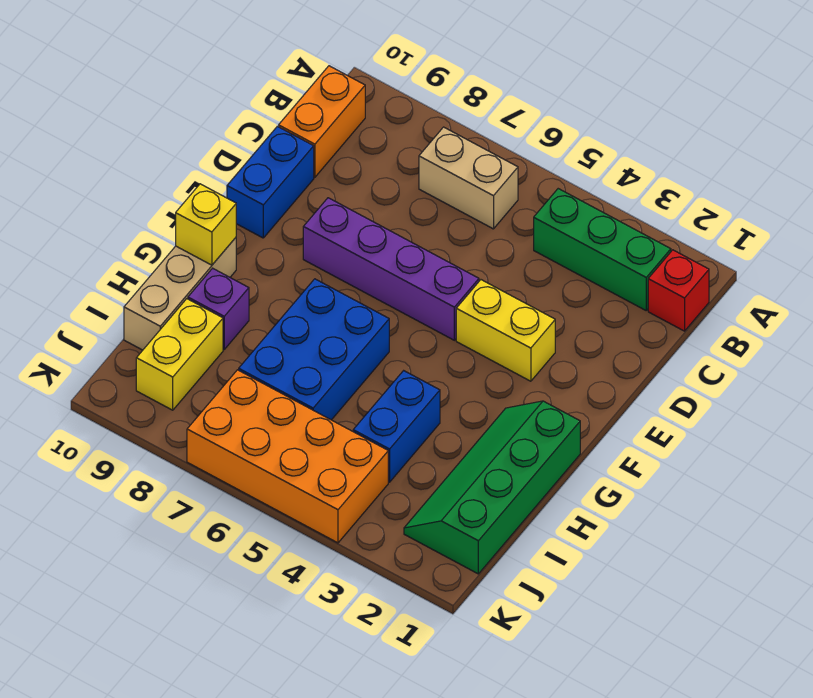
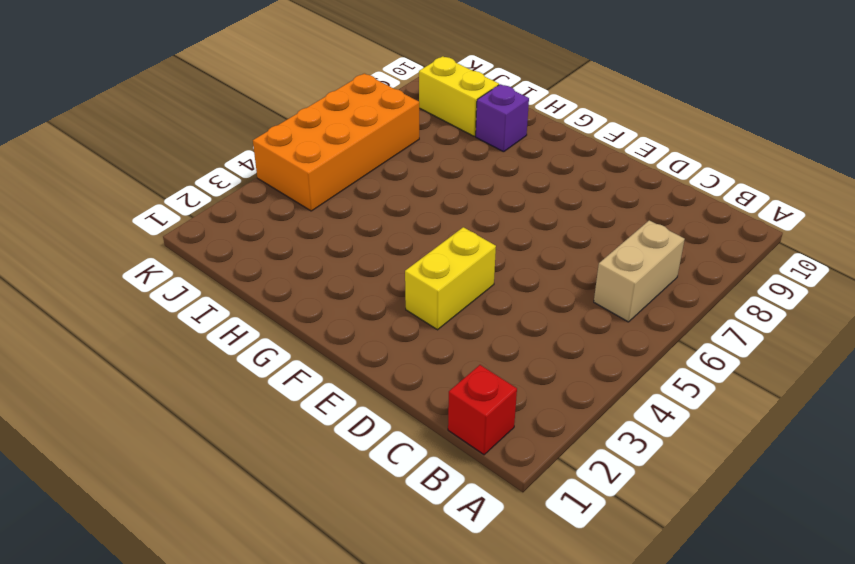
none -> green brick B2:B4 level 1
none -> orange brick B10:C10 level 1
none -> blue brick D10:E10 level 1

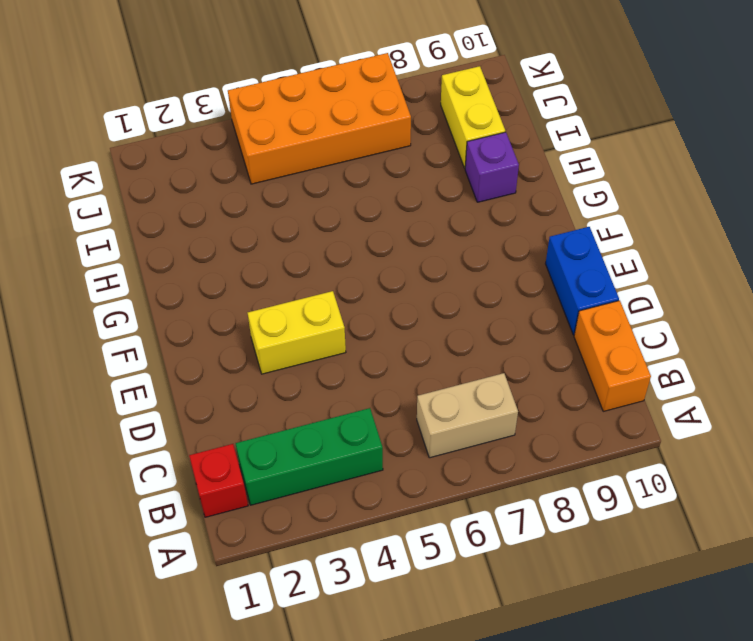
none -> purple brick E5:E8 level 1
none -> green slope G1:J2 level 1 top 1
none -> blue brick G6:I7 level 1

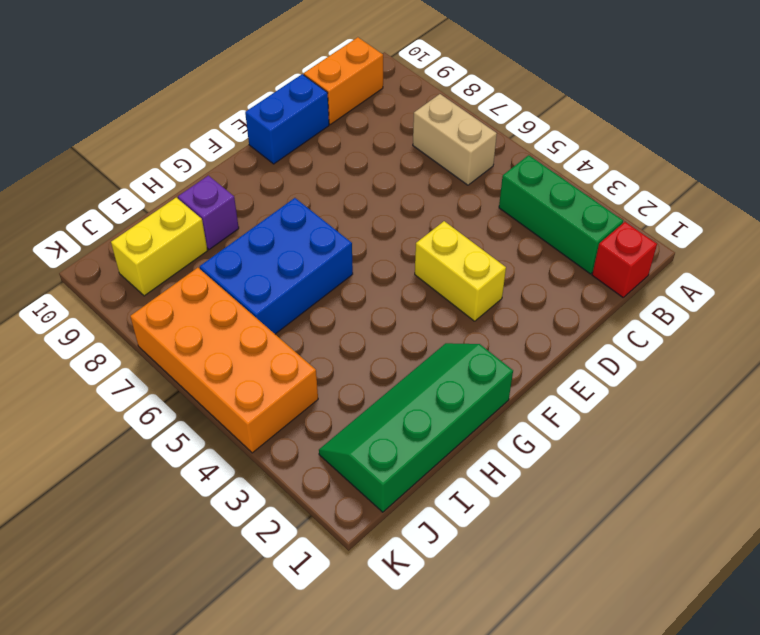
none -> purple brick E5:E8 level 1
none -> tan brick G10:I10 level 1
none -> blue brick H4:I4 level 1

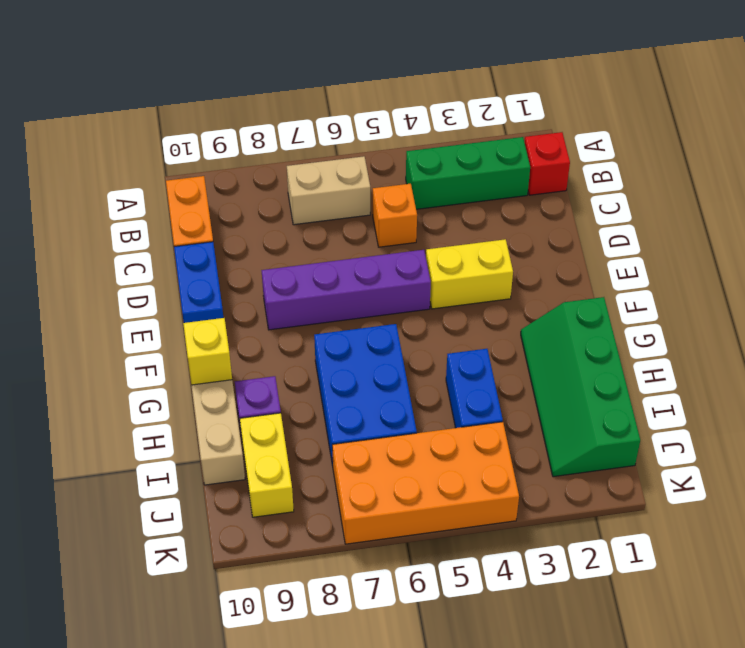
orange brick C5 level 1 -> none

